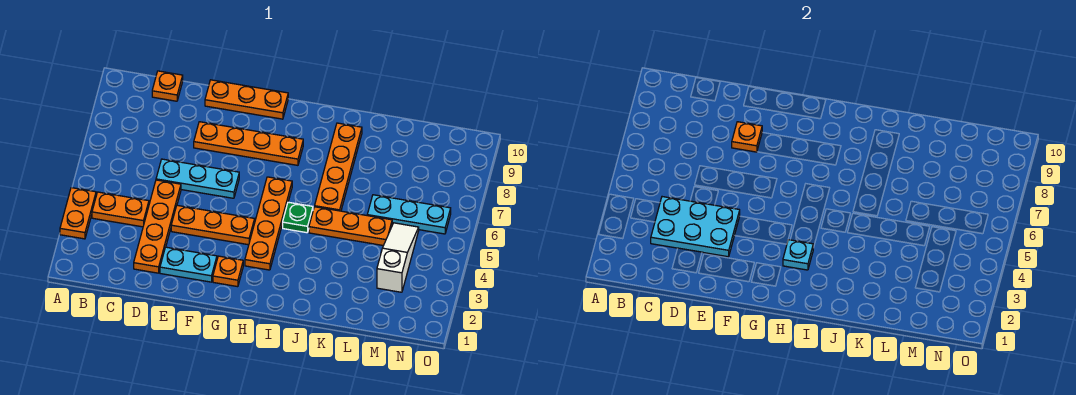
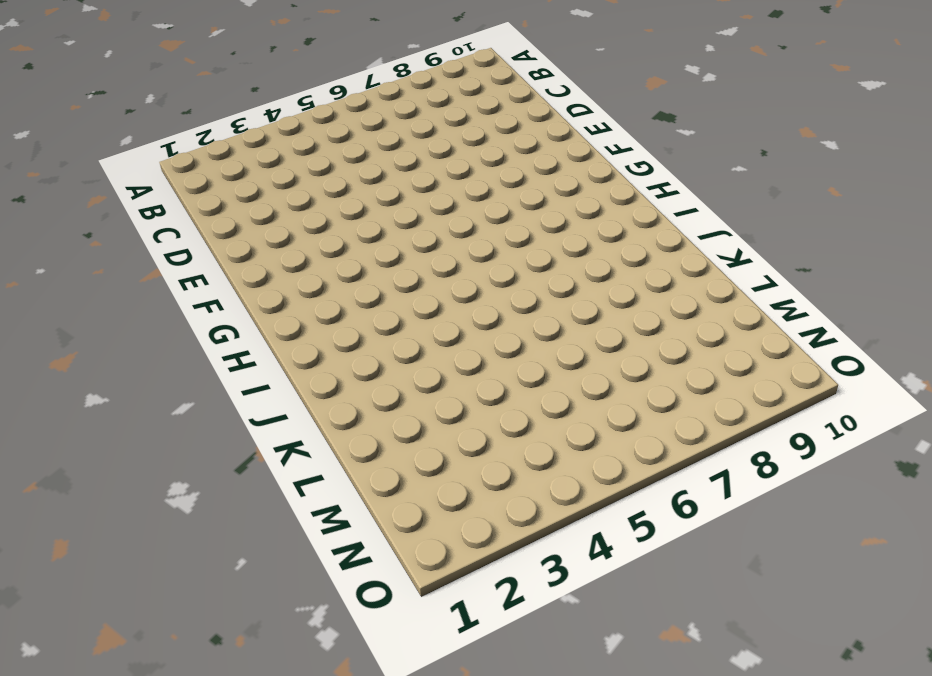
none -> orange plate A3:A4 level 1
none -> orange plate B4:C4 level 1
none -> orange plate C10 level 1

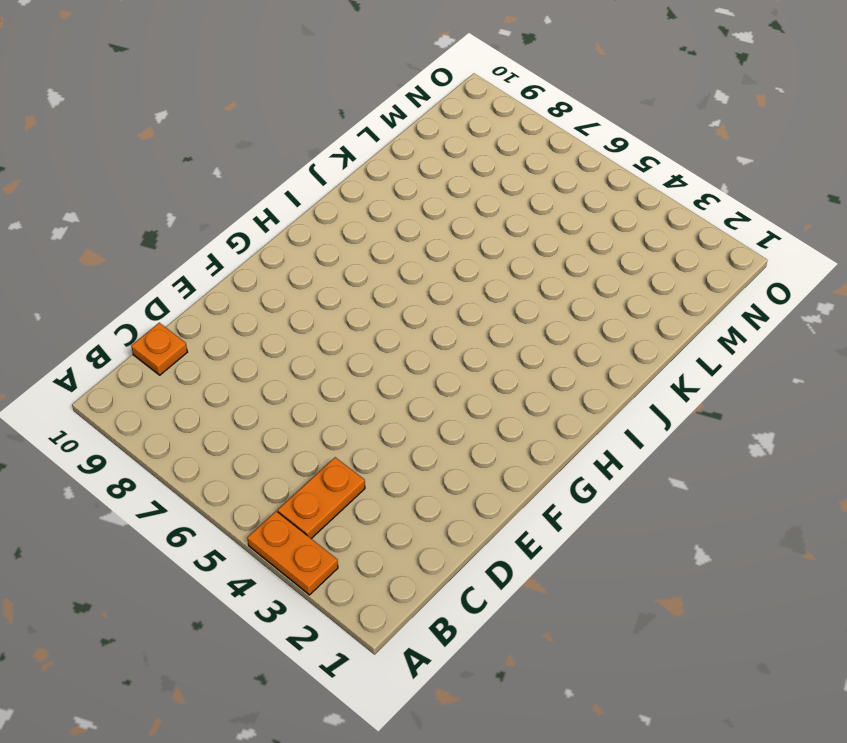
none -> orange plate D2:D5 level 1
none -> cyan plate D6:F6 level 1
none -> cyan plate E2:F2 level 1

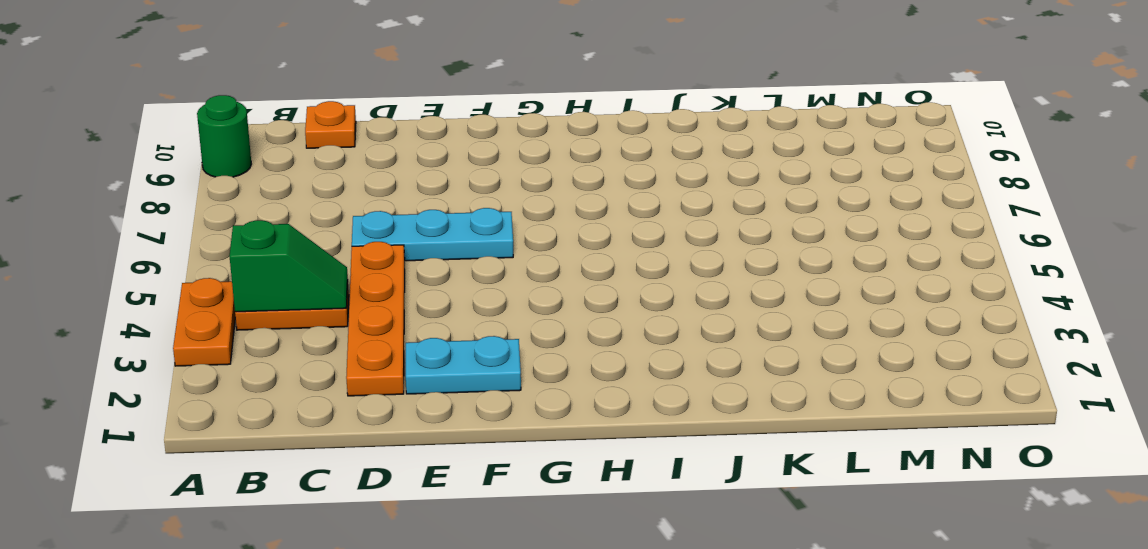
green round brick A9 level 1 -> none
green slope B4:C4 level 2 top B -> cyan plate C3:E4 level 2
none -> orange plate E4:G4 level 1
none -> orange plate E8:H8 level 1
none -> orange plate E10:G10 level 1

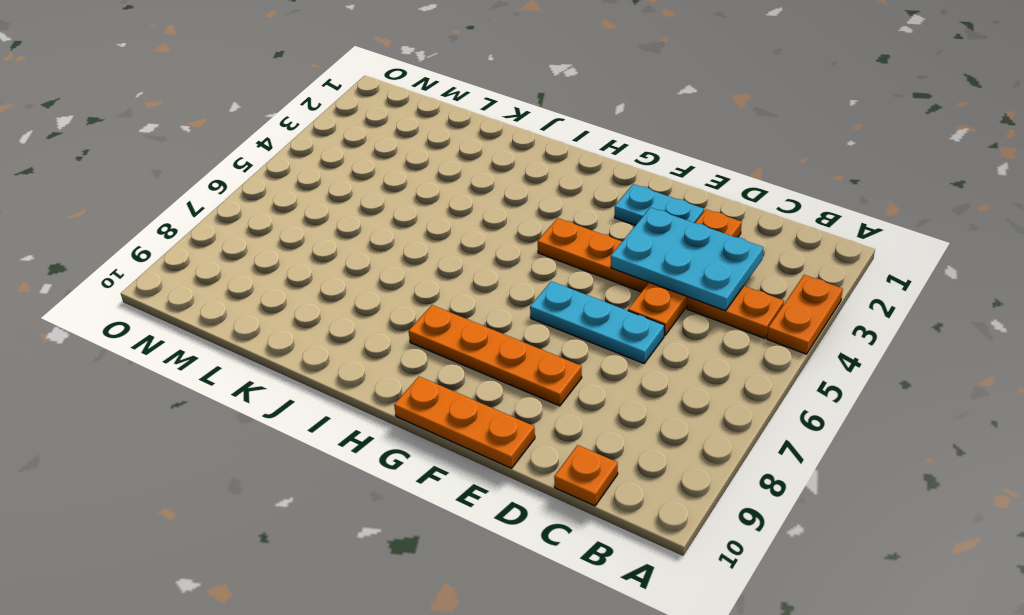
none -> orange plate G2 level 1
none -> orange plate H3:H6 level 1
none -> green plate I5 level 1

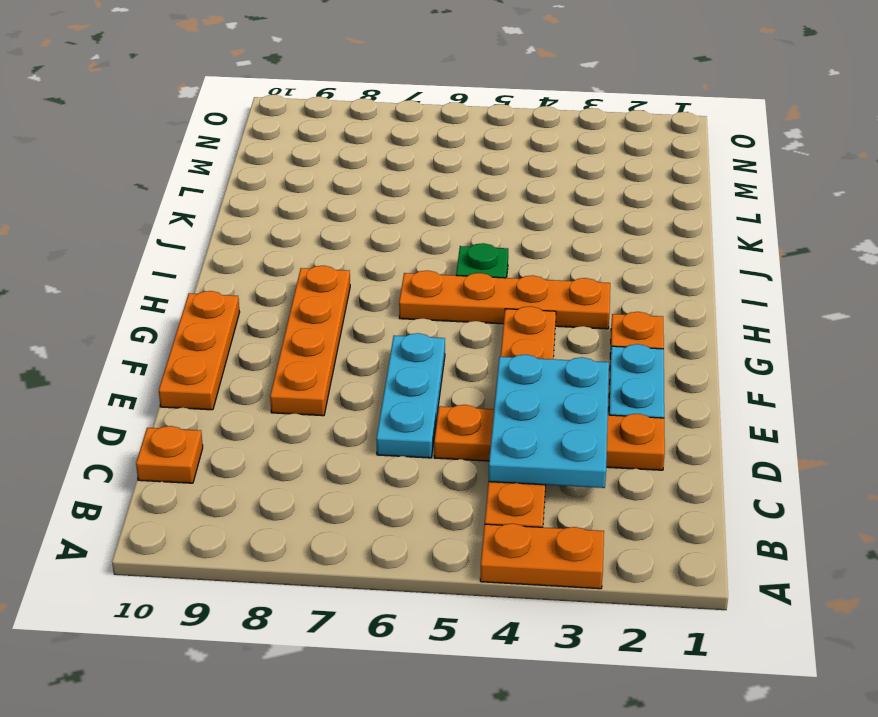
none -> orange plate J5:L5 level 1
none -> orange plate J6:J9 level 1
none -> cyan plate L6:N6 level 1

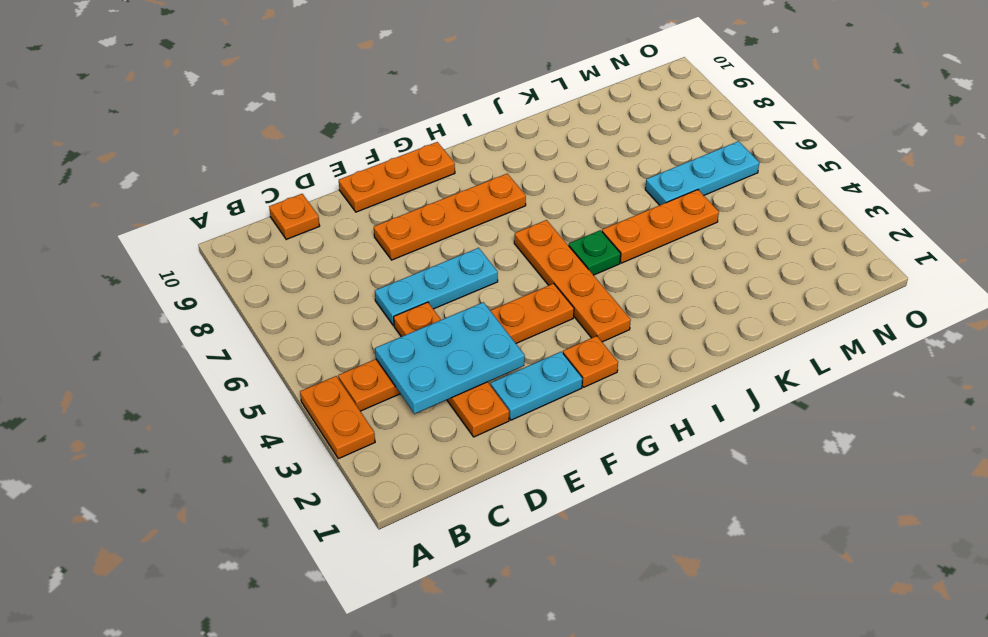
none -> orange plate J6:J9 level 1
none -> white slope M3:M5 level 1 top 3
none -> orange plate E8 level 2

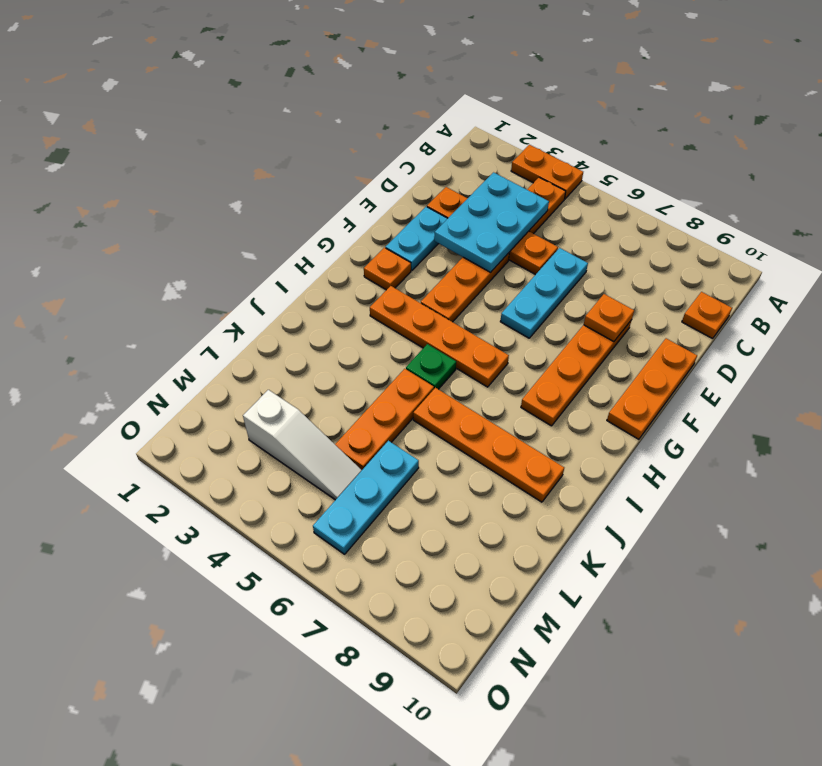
none -> cyan plate H3 level 2

